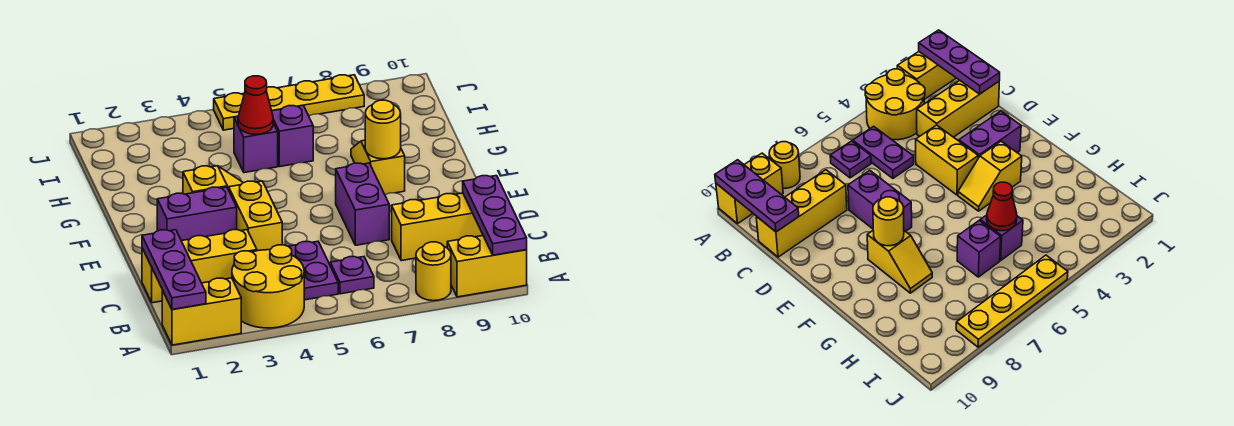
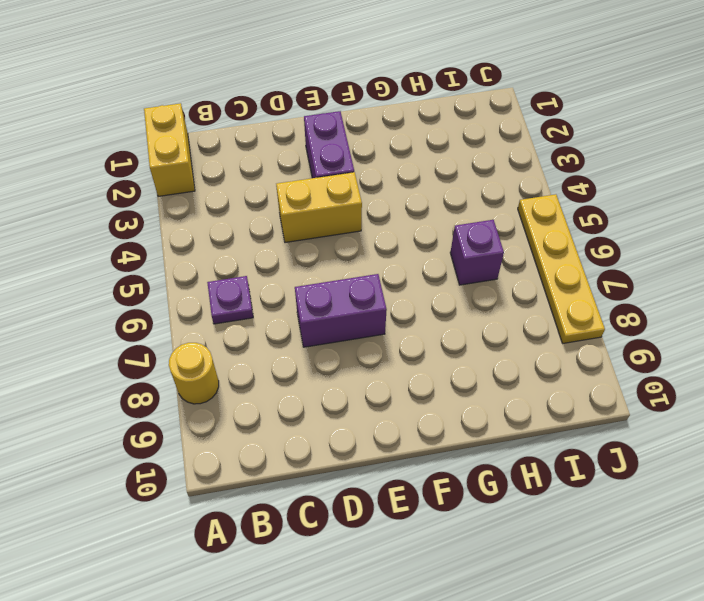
none -> yellow round brick A3:B4 level 1
none -> yellow brick A9:A10 level 1
none -> purple plate B5:C5 level 1

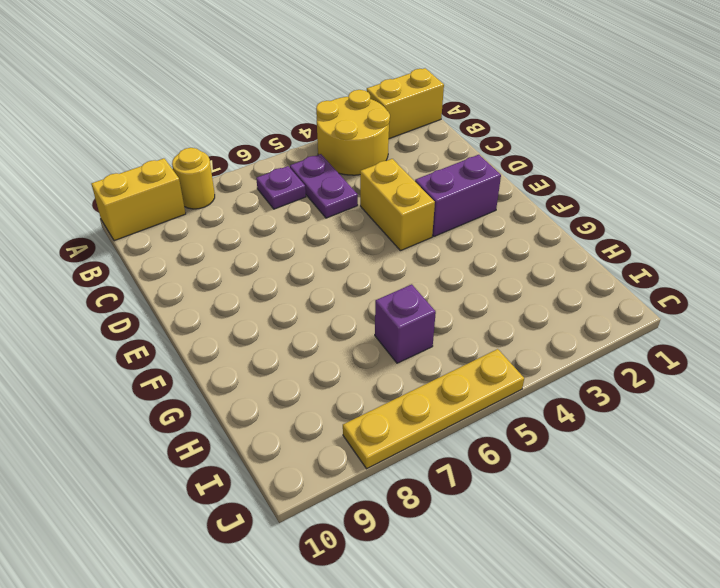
none -> yellow brick C1:C3 level 1
none -> yellow brick C8:C10 level 1
none -> purple brick D7:E7 level 1

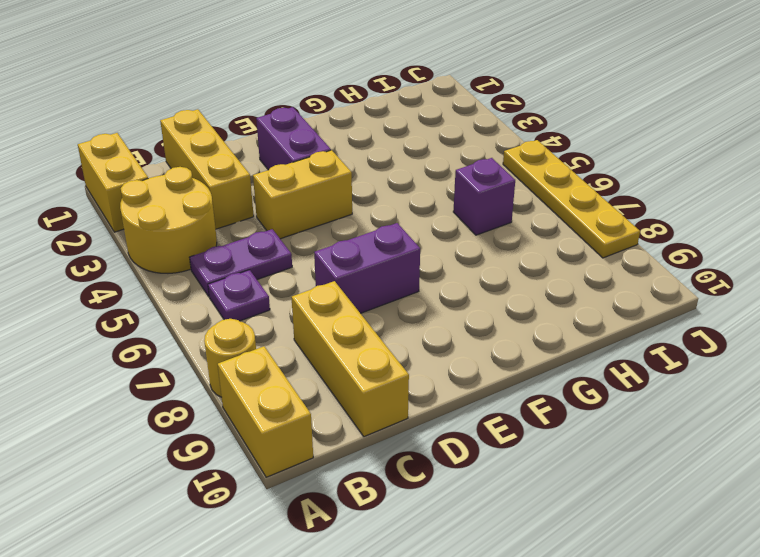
none -> yellow slope F3:F4 level 1 top 3
none -> yellow slope F8:G8 level 1 top F
none -> purple brick H5 level 1

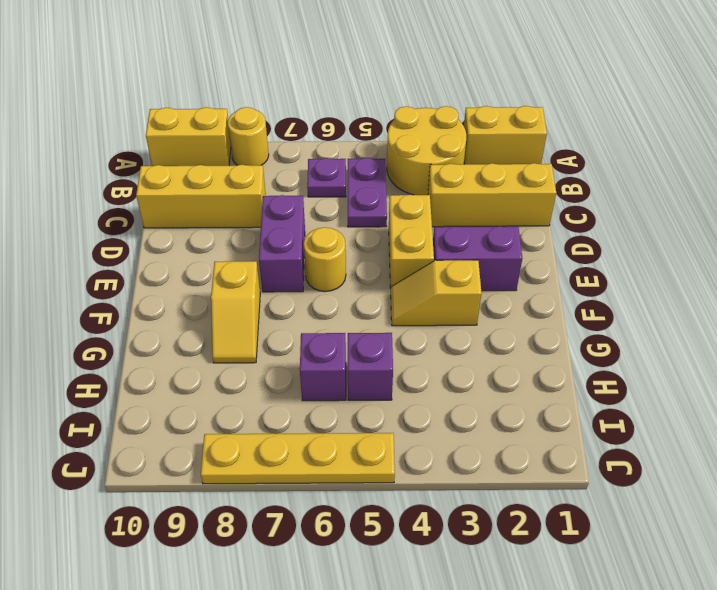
yellow round brick E6 level 1 -> yellow round brick F8 level 2
none -> purple plate A1:C1 level 2
none -> purple plate A10:C10 level 2
none -> red cone H5 level 2

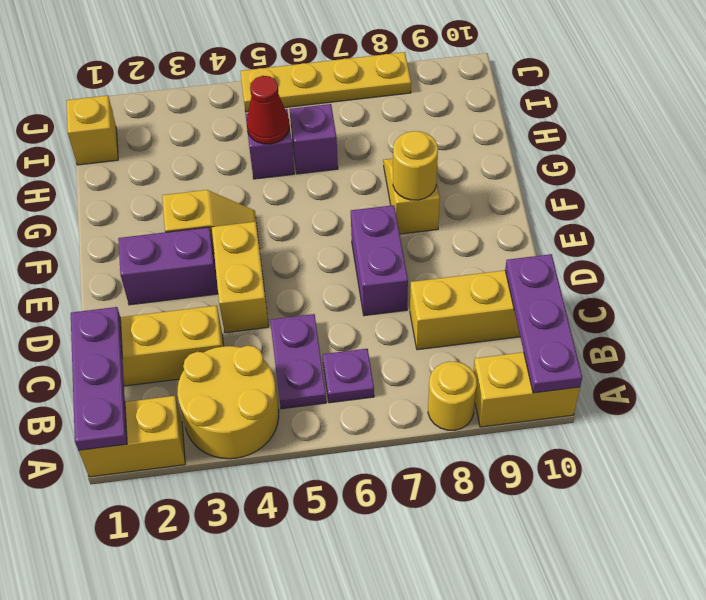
yellow brick I1 level 1 -> none

